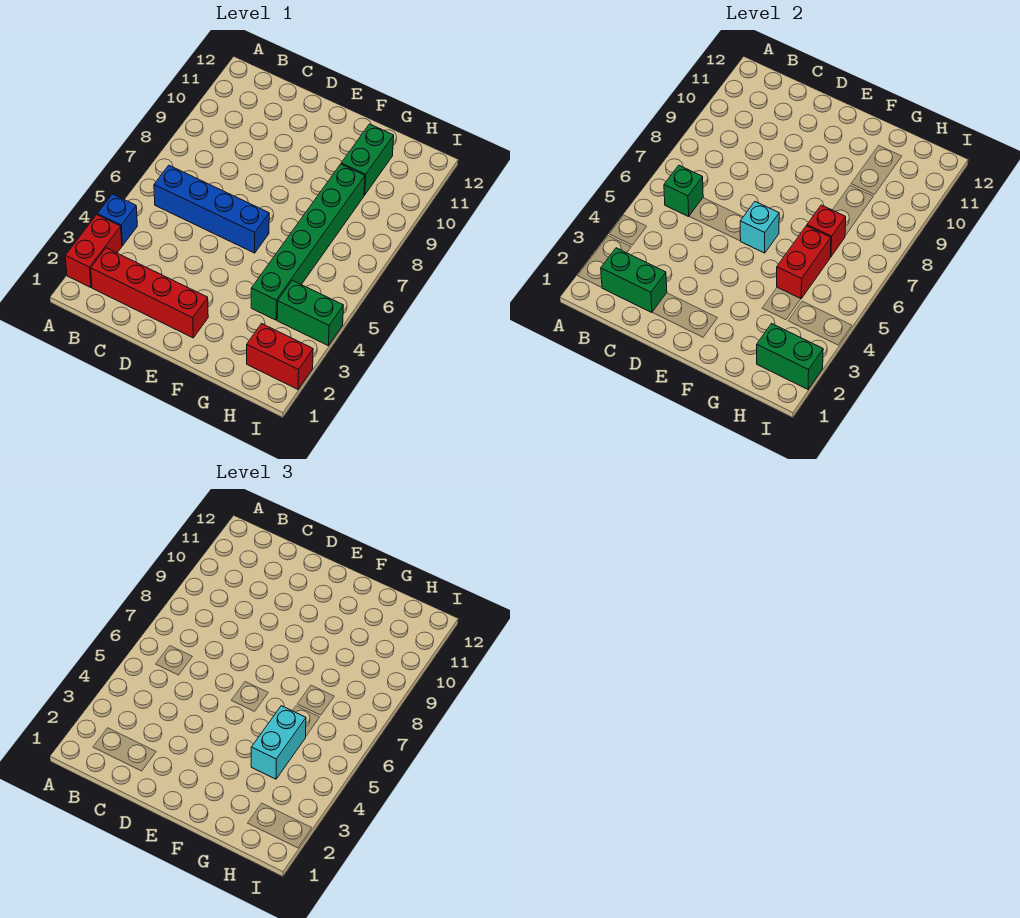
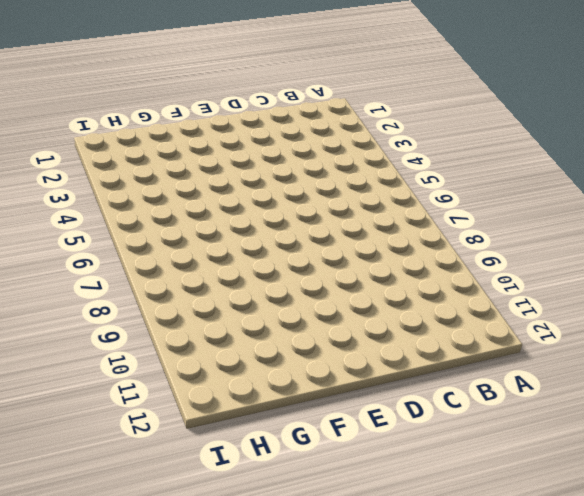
none -> red brick A2:A3 level 1
none -> blue brick A4 level 1
none -> red brick B2:E2 level 1

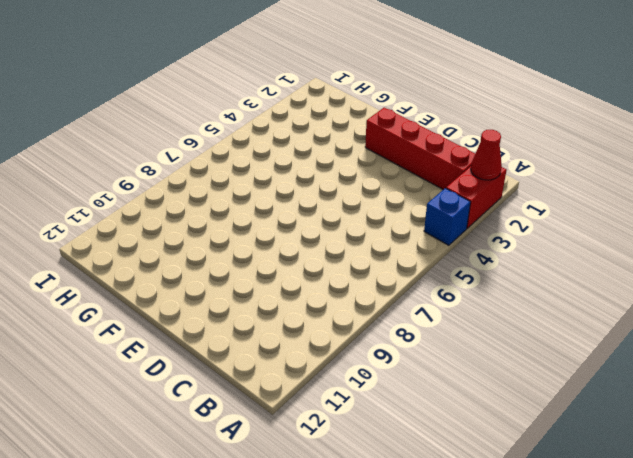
red cone A2 level 2 -> none
none -> blue brick B6:E6 level 1
none -> green brick G4:G9 level 1
none -> green brick G10:G11 level 1

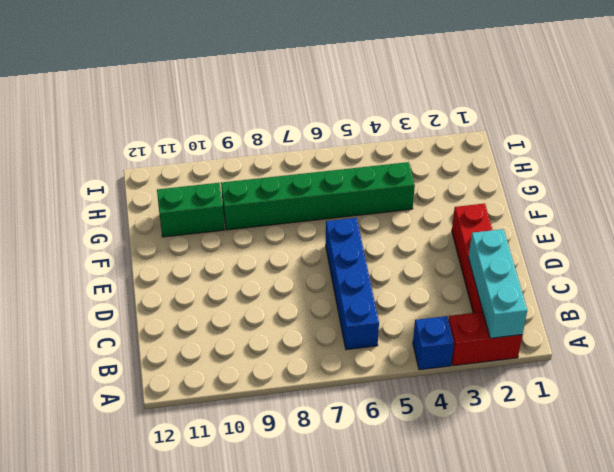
cyan brick A2:C2 level 2 -> green brick B2:C2 level 2
none -> red brick H2:I2 level 1
none -> green brick H4:I4 level 1
none -> green brick B6 level 2

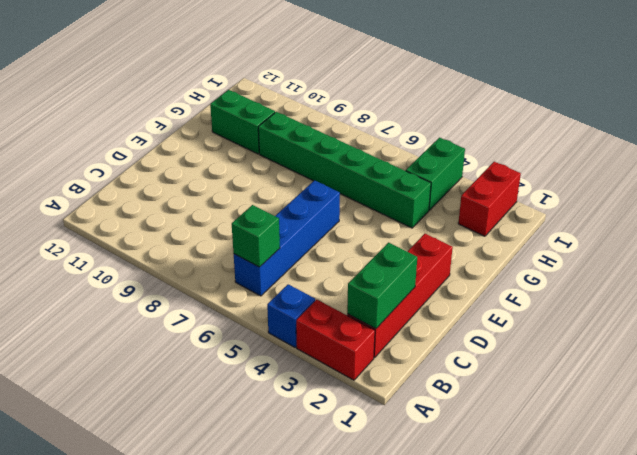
none -> cyan brick E6 level 2
none -> red brick G5:G6 level 2
none -> red brick G7 level 2

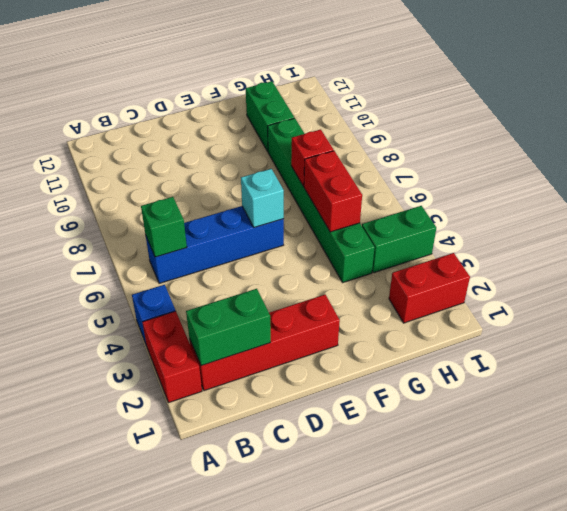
none -> green brick H2:I2 level 2
none -> cyan brick G4:G5 level 3

